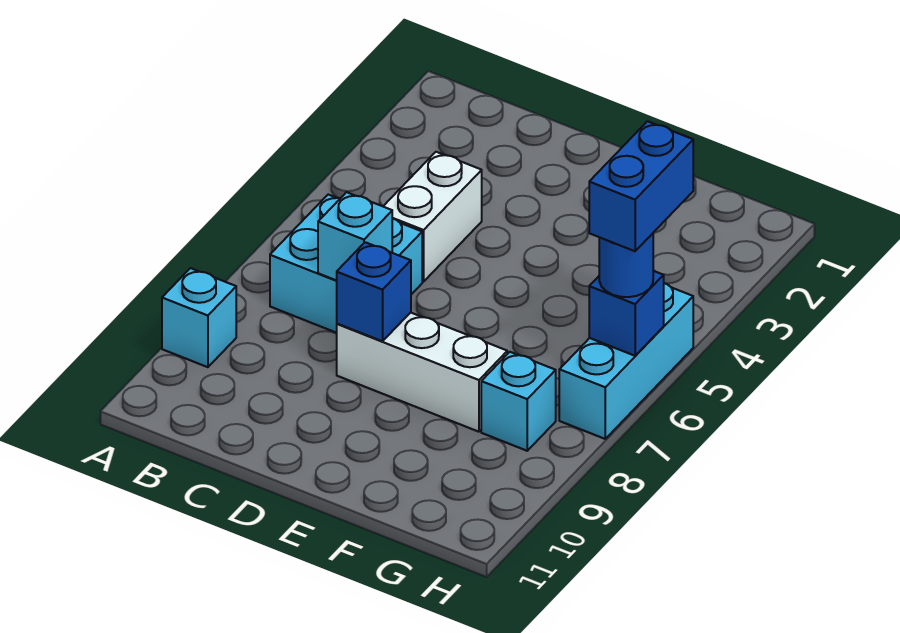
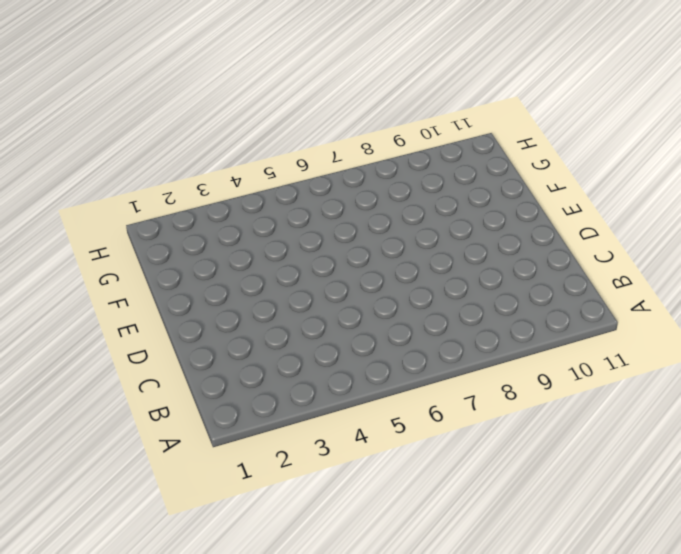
none -> cyan brick A9 level 1
none -> cyan brick B6:C7 level 1

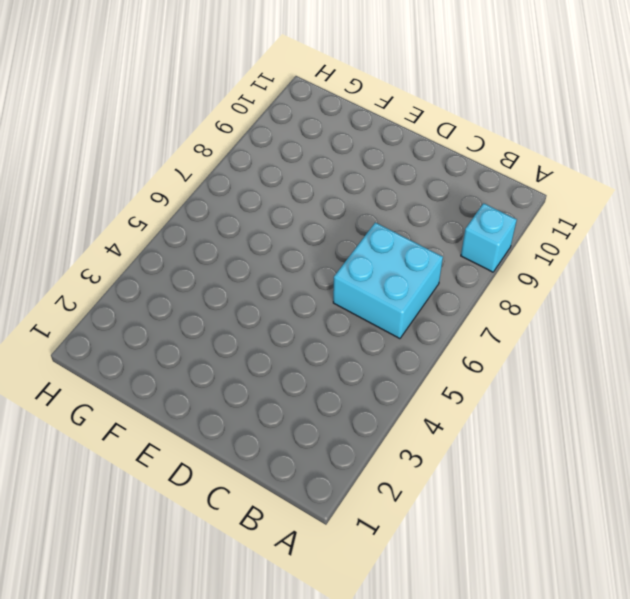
none -> white brick C4:C5 level 1
none -> white brick D8:F8 level 1

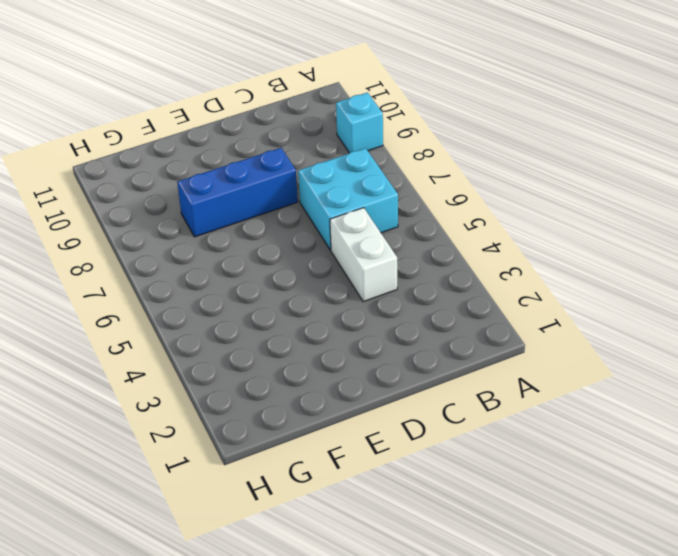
blue brick D8:F8 level 1 -> white brick D8:F8 level 1
none -> cyan brick G8 level 1
none -> cyan brick H5:H7 level 1

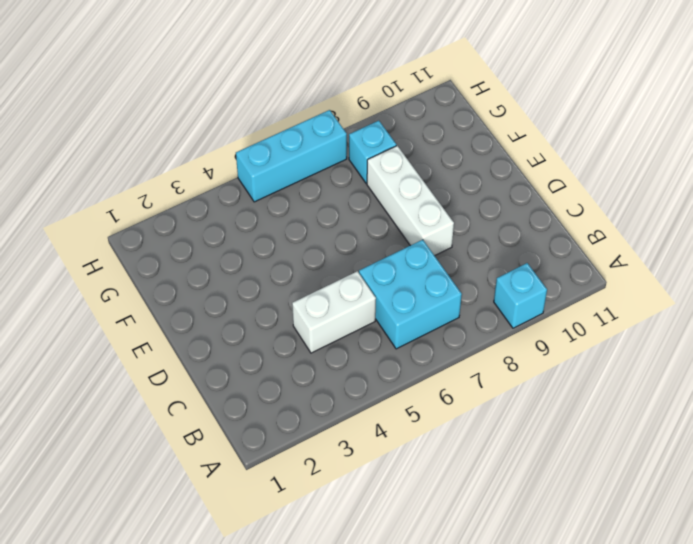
none -> cyan brick C7 level 2
none -> blue brick D8 level 2

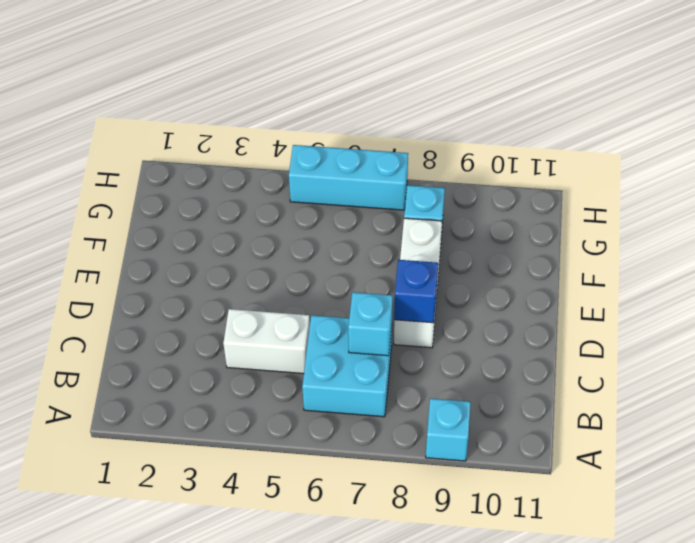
none -> blue brick H6 level 2
none -> blue round brick H6 level 3

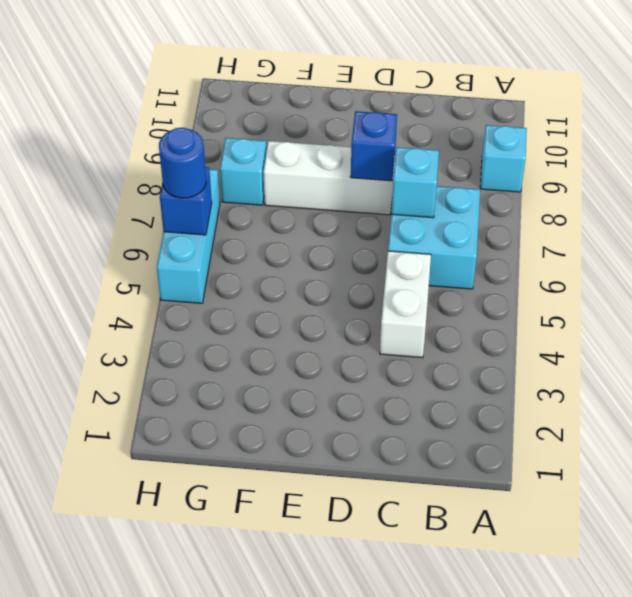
none -> blue brick H5:H6 level 4

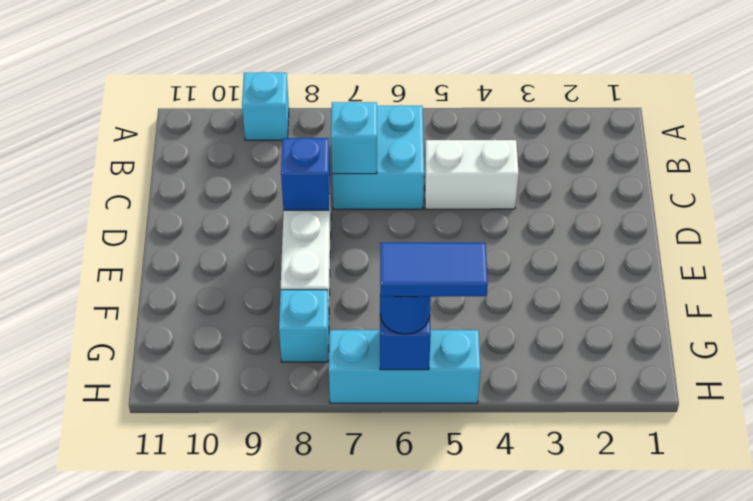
blue tile H5:H6 level 4 -> blue brick H5:H6 level 4

